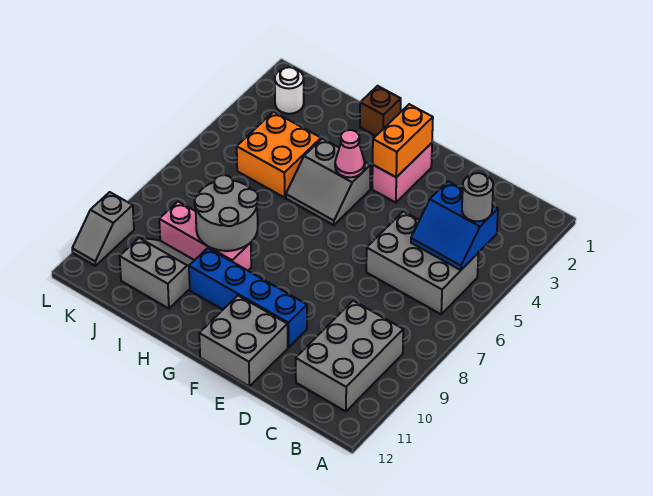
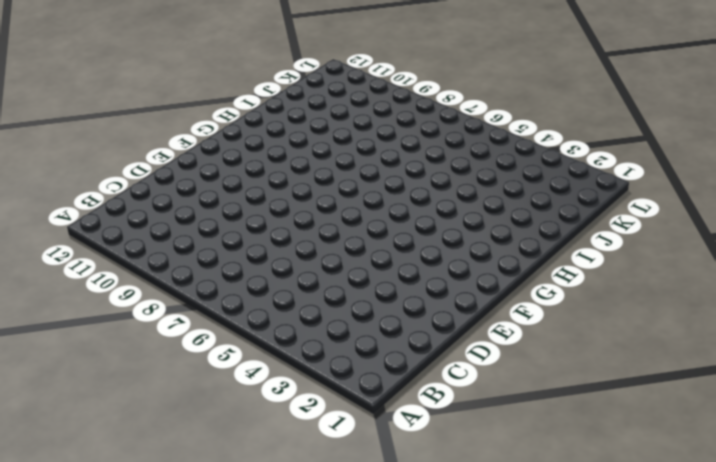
none -> grey brick B5:D6 level 1
none -> grey brick B9:C11 level 1
none -> blue brick E10:H10 level 1

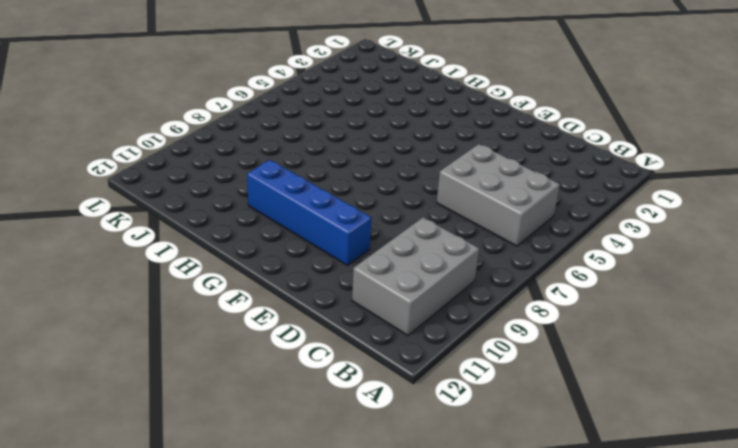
none -> grey brick E11:F12 level 1
none -> pink brick F2:F3 level 1
none -> grey slope G4:H5 level 1 top 4

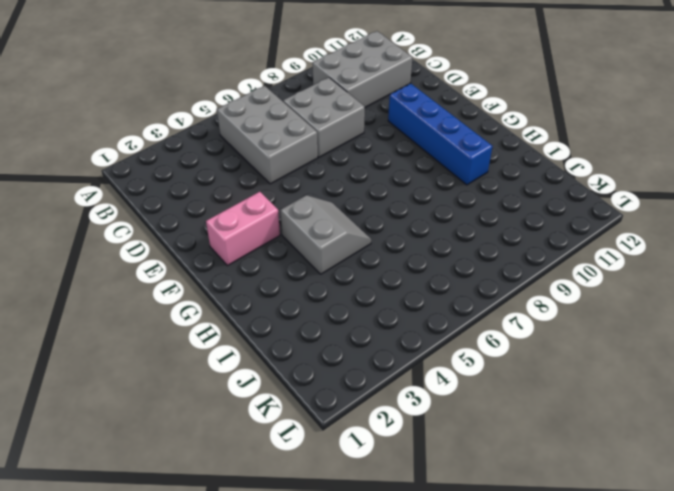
grey brick C7:D8 level 1 -> grey brick E11:F12 level 1
none -> brown brick H1 level 1
none -> pink brick H9:J9 level 1
none -> orange brick I4:J5 level 1

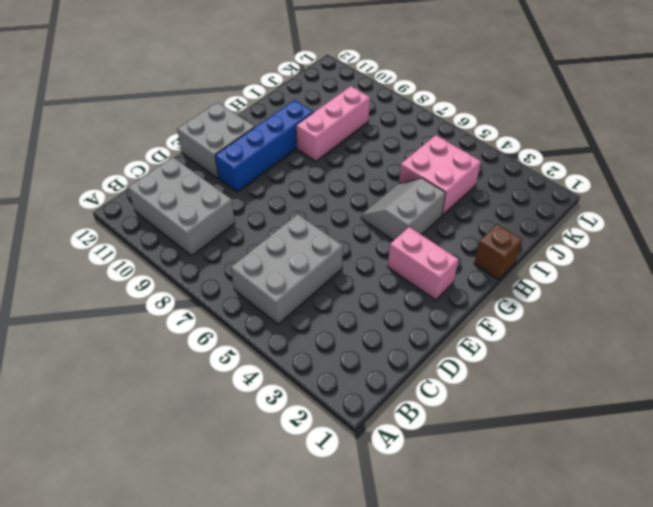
pink brick I4:J5 level 1 -> orange brick I4:J5 level 1
none -> grey slope I10:J11 level 1 top 11
none -> white round brick K2 level 1
none -> grey slope L10:L11 level 1 top 10

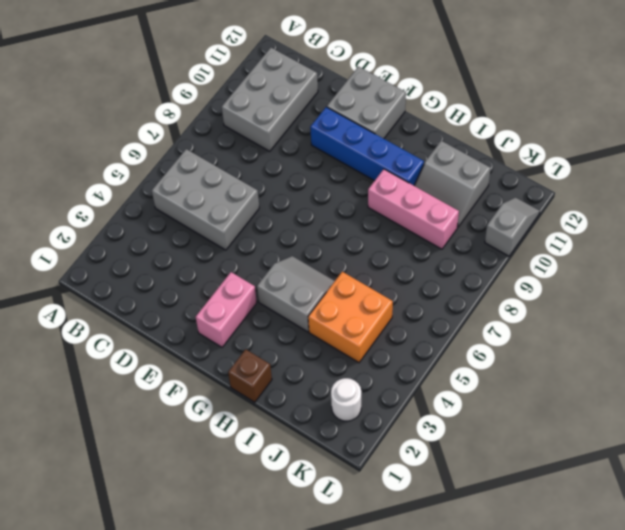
none -> blue slope B4:C5 level 2 top 4
none -> orange brick F2:F3 level 2
none -> pink cone G4 level 2

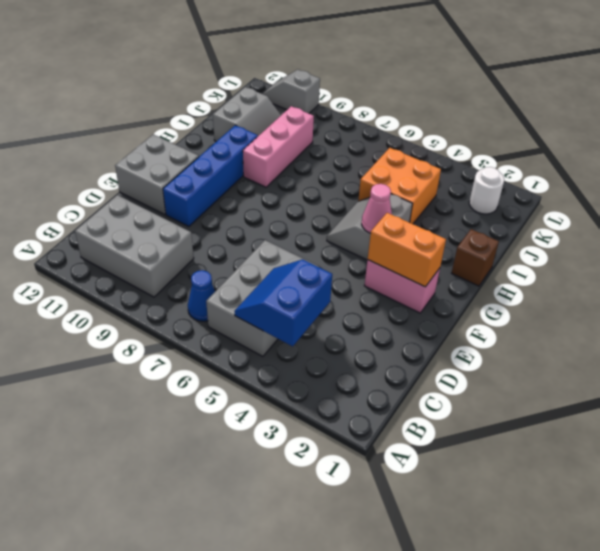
blue cone B7 level 1 -> none
none -> grey round brick H8:I9 level 2
none -> grey round brick B4 level 3

